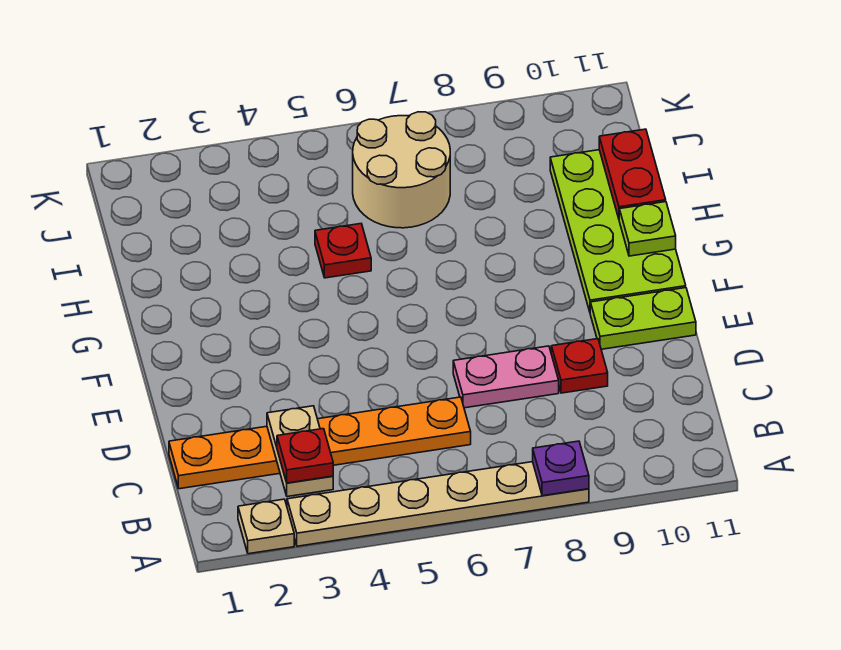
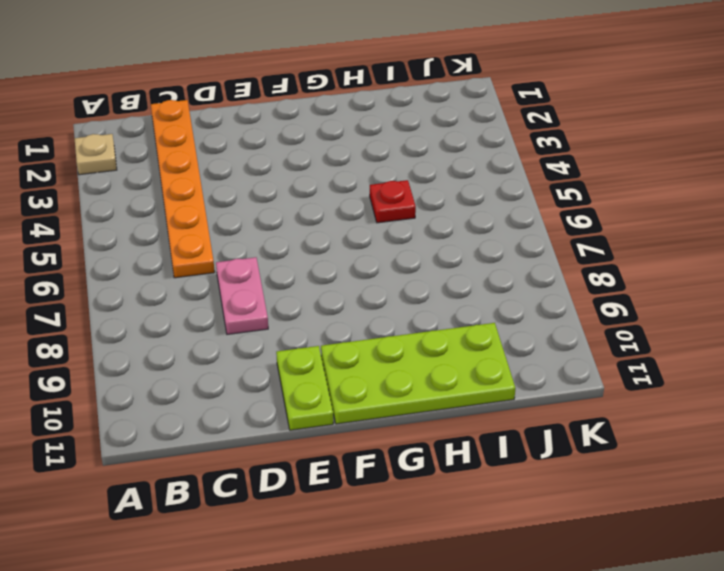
none -> tan plate A3:A8 level 1
none -> red plate D9 level 1
none -> tan round brick I6:J7 level 1

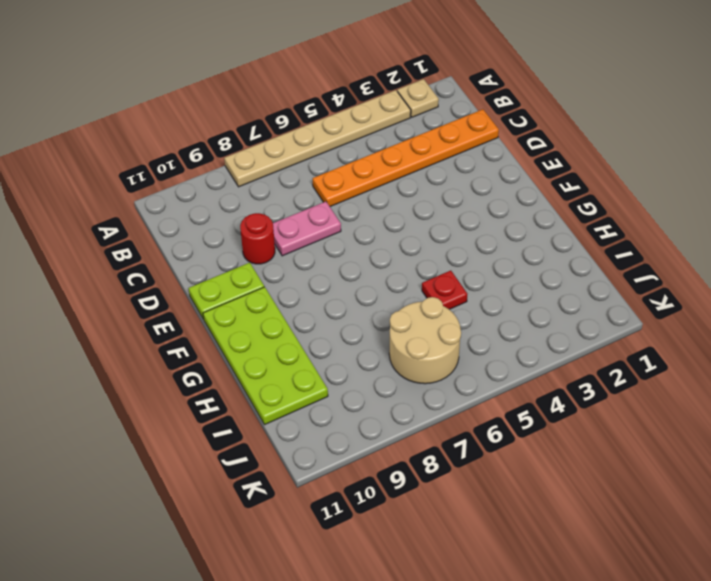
red round brick D9 level 1 -> red plate D9 level 1
none -> purple plate A8 level 2
none -> tan plate B3:C3 level 2
none -> lime plate G11 level 2

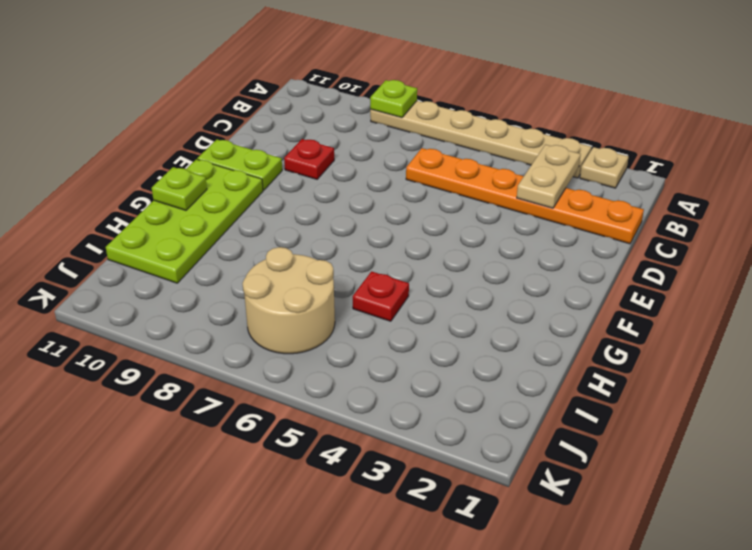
lime plate A8 level 2 -> purple plate A8 level 2
none -> pink plate D7:D8 level 1
none -> red plate H11:I11 level 2
none -> red plate B3 level 3

